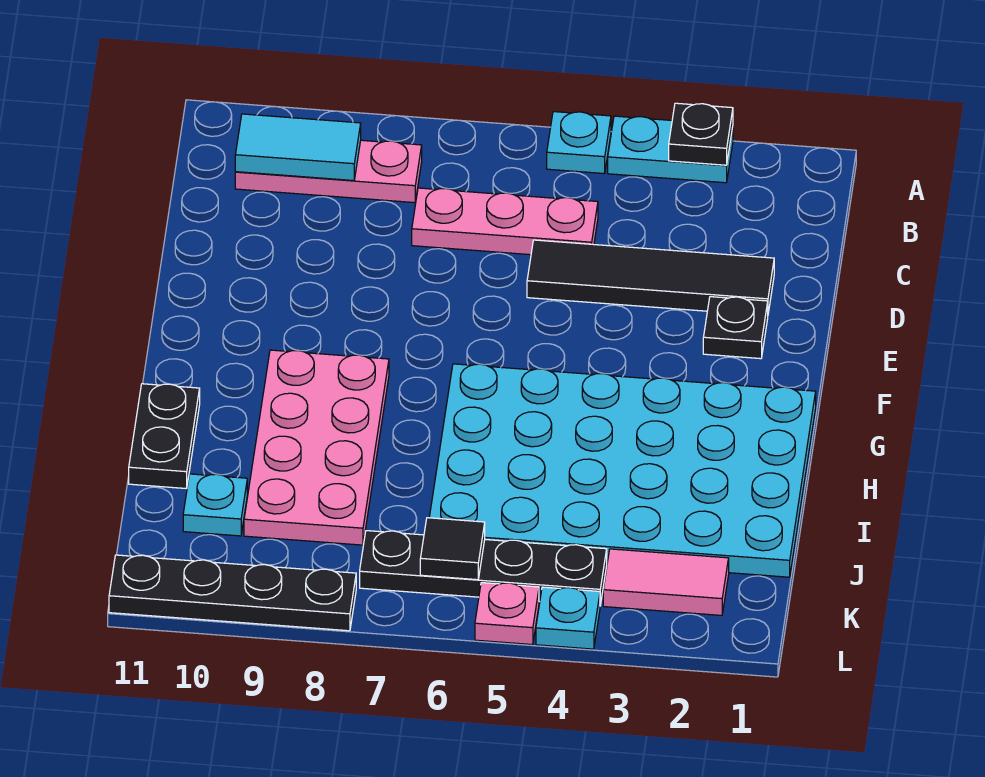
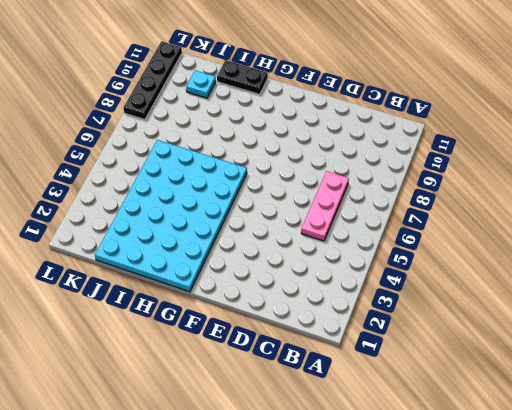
none -> cyan plate A3:A4 level 1
none -> cyan plate A5 level 1
none -> pink plate B8:B10 level 1

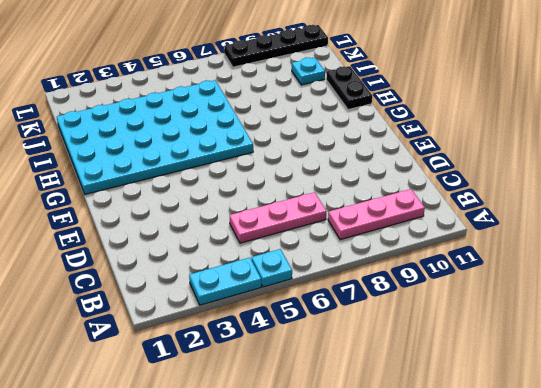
none -> black tile D2:D5 level 1
none -> black plate E2 level 1
none -> pink plate G8:J9 level 1

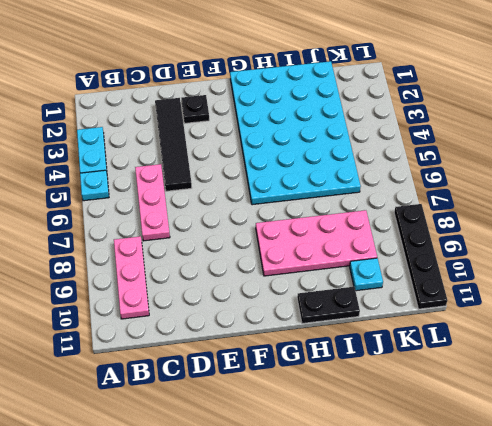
none -> pink tile K2:K3 level 1
none -> black plate K4:K7 level 1
none -> cyan plate L4 level 1

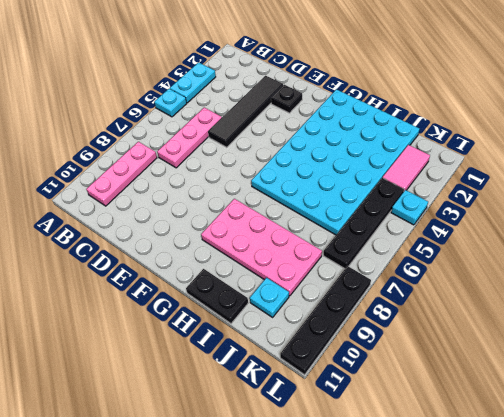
none -> pink plate L5 level 1
none -> black plate A3 level 2
none -> cyan tile B9:B10 level 2

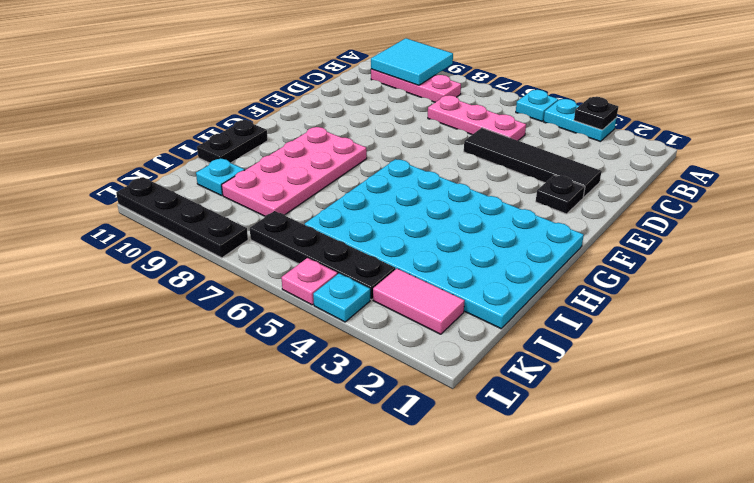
cyan tile A9:B10 level 2 -> cyan tile B9:B10 level 2
none -> black tile K6 level 2

